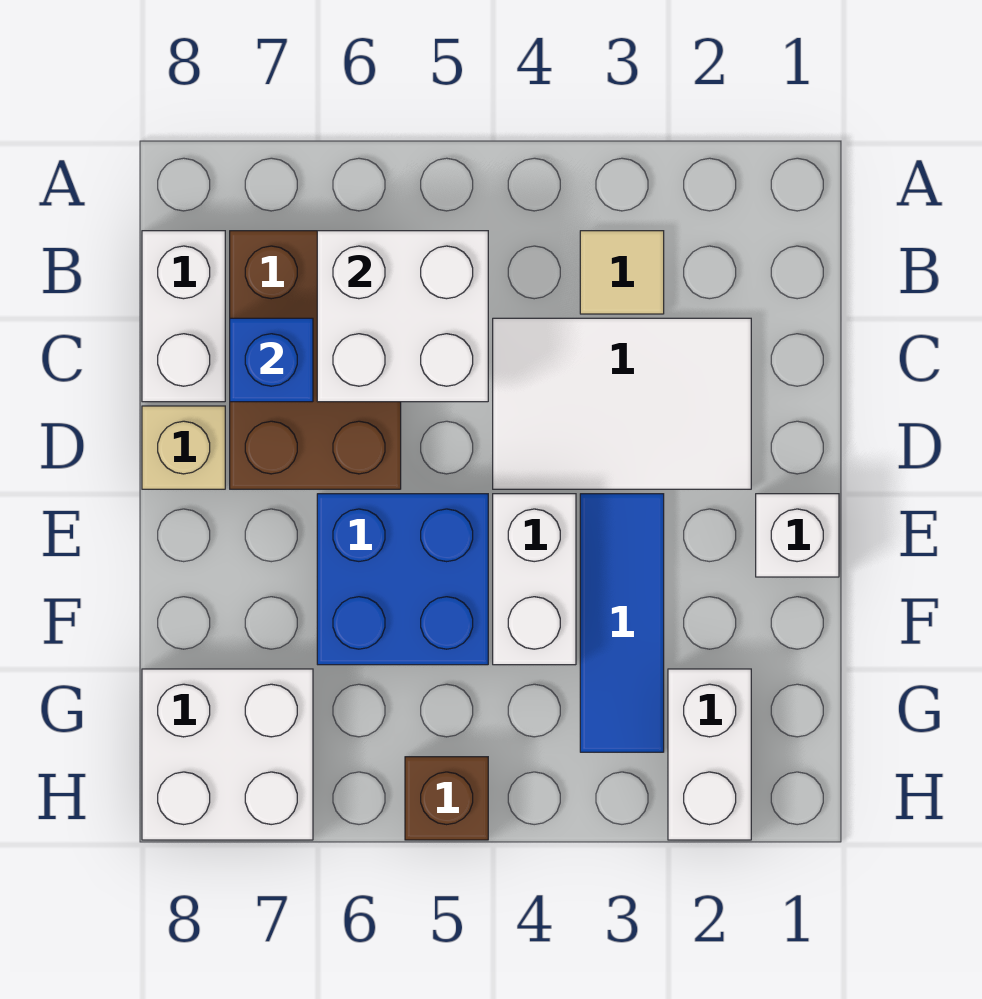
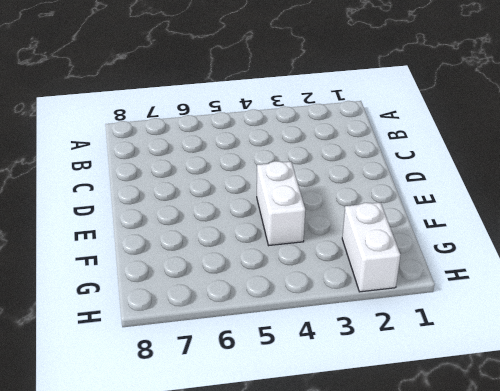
none -> tan tile B3 level 1
none -> brown brick B6:D7 level 1
none -> white brick B8:C8 level 1

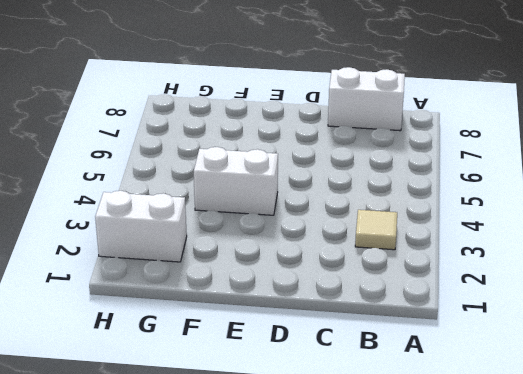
none -> brown brick B6:D7 level 1
none -> white tile C2:D4 level 1
none -> tan brick D8 level 1

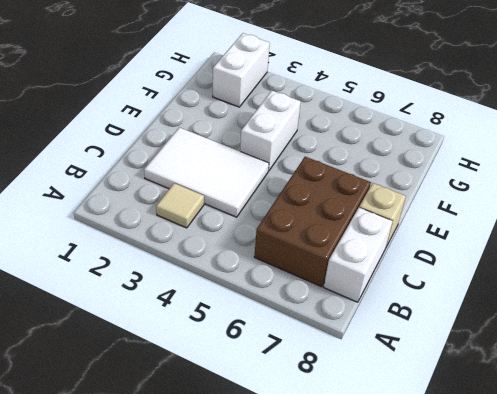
none -> white brick E1 level 1
none -> blue tile E3:G3 level 1
none -> blue brick E5:F6 level 1

